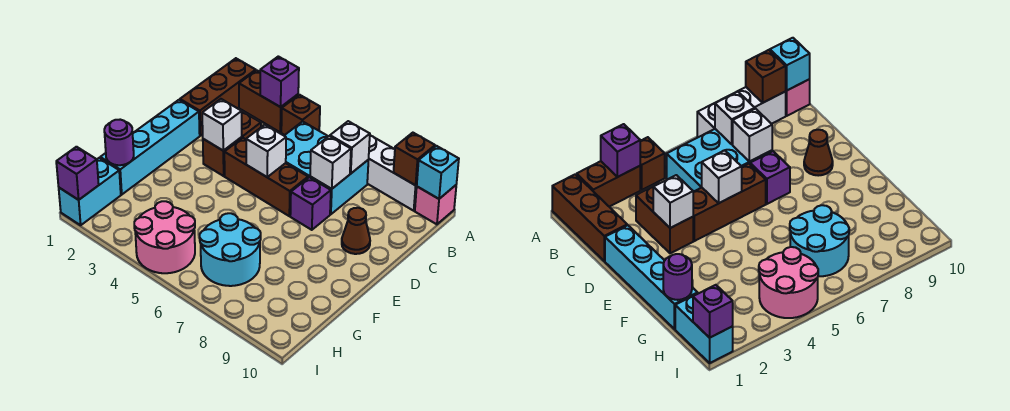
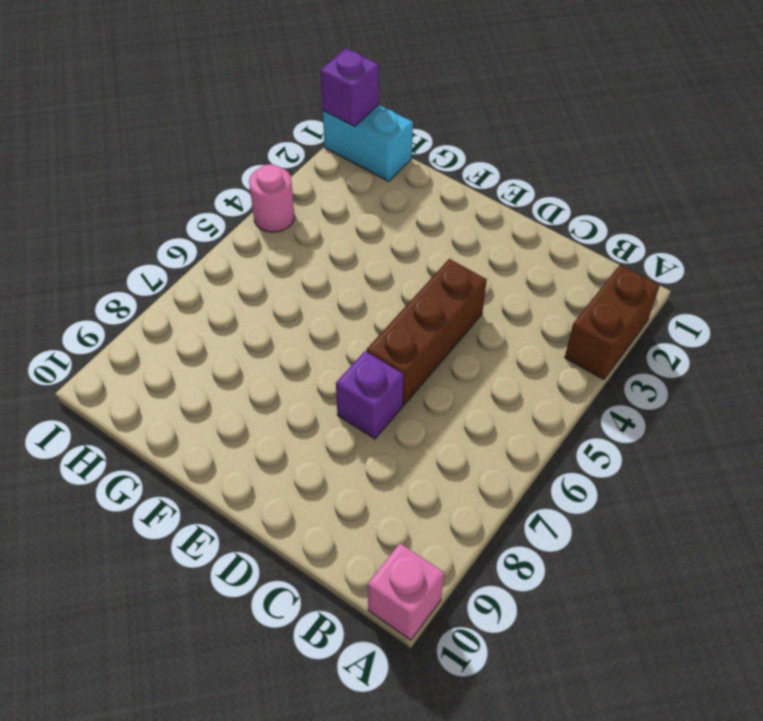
pink round brick I4 level 1 -> pink round brick H4:I5 level 1
none -> brown brick A1:C1 level 1
none -> brown brick A4 level 1
none -> white brick A7:A9 level 1

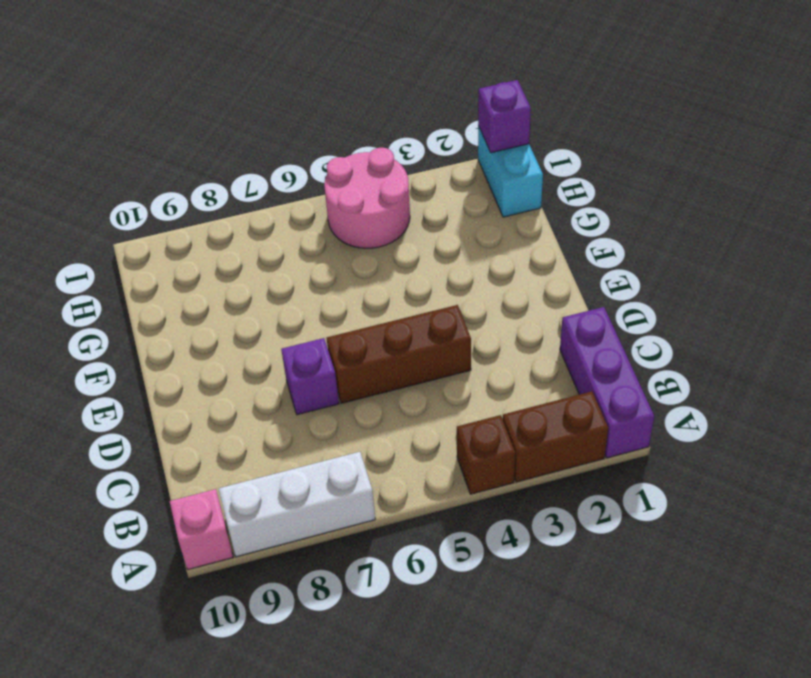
purple brick A1:C1 level 1 -> brown brick A1:C1 level 1
none -> cyan brick B5:C7 level 1
none -> brown brick C3:D3 level 1
none -> cyan brick D1:G1 level 1

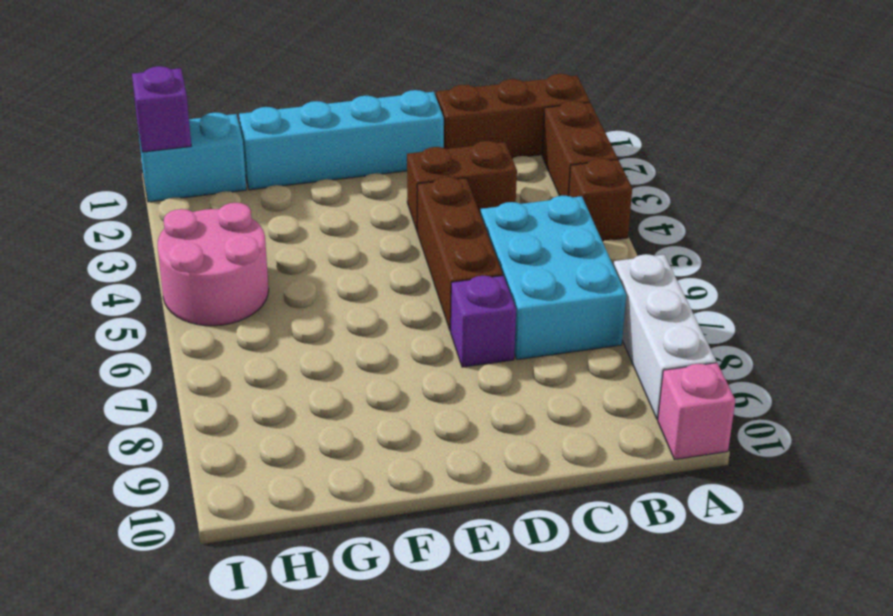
none -> brown cone D9 level 1
none -> cyan round brick G6:H7 level 1
none -> purple brick A3 level 2

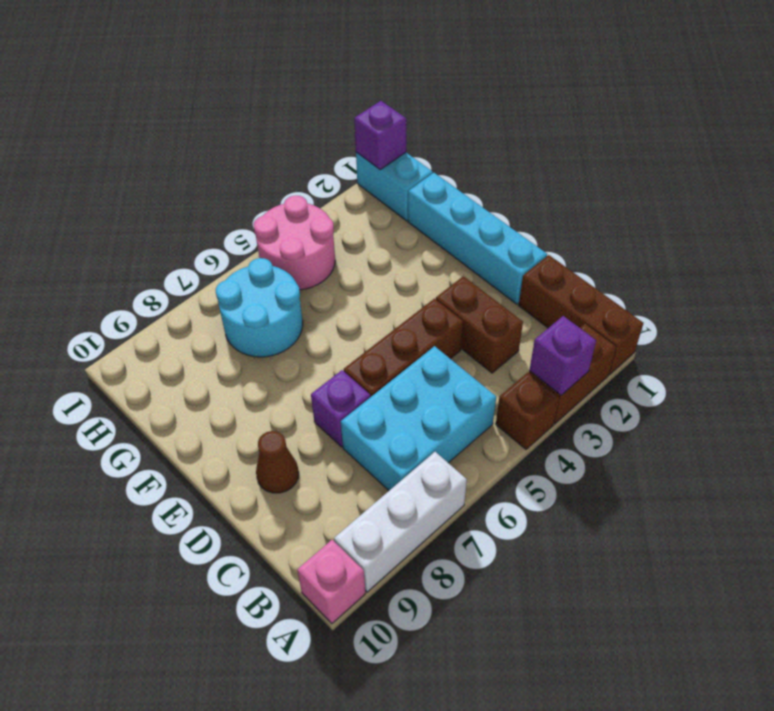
none -> brown brick A9 level 2
none -> cyan brick A10 level 2
none -> white brick B7 level 2

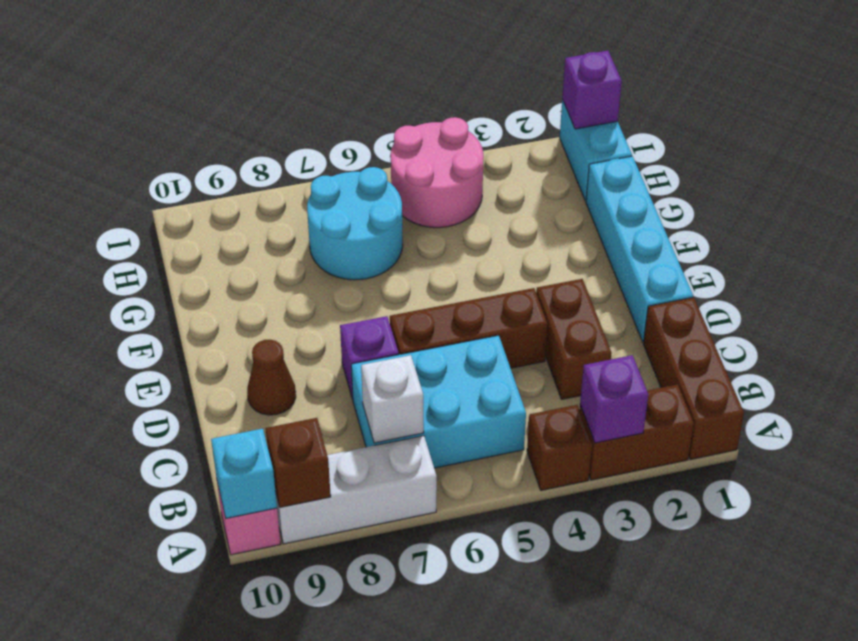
none -> white brick C7 level 2
none -> white brick D3 level 2
none -> white brick D5 level 2

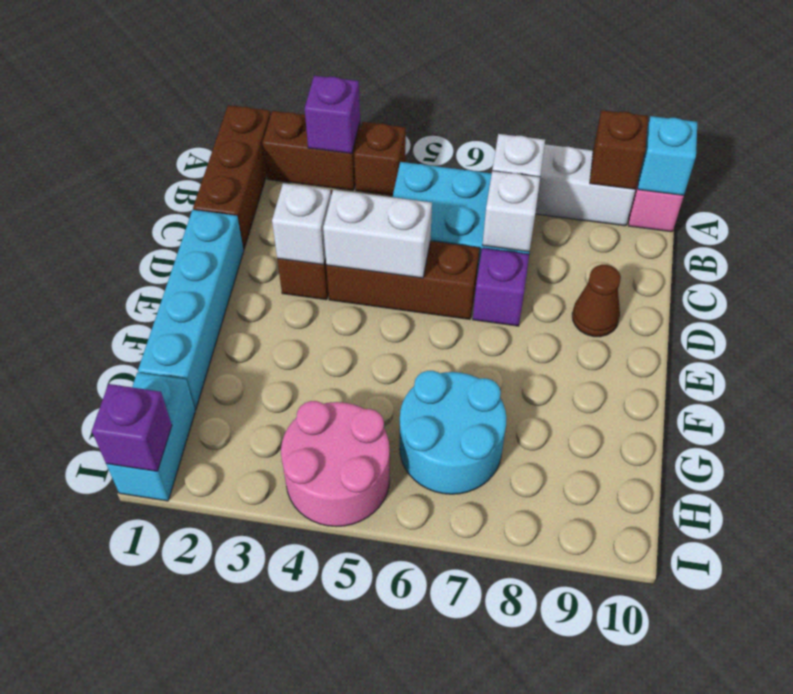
white brick D4:D5 level 2 -> white brick D5 level 2
none -> purple round brick G1 level 2

